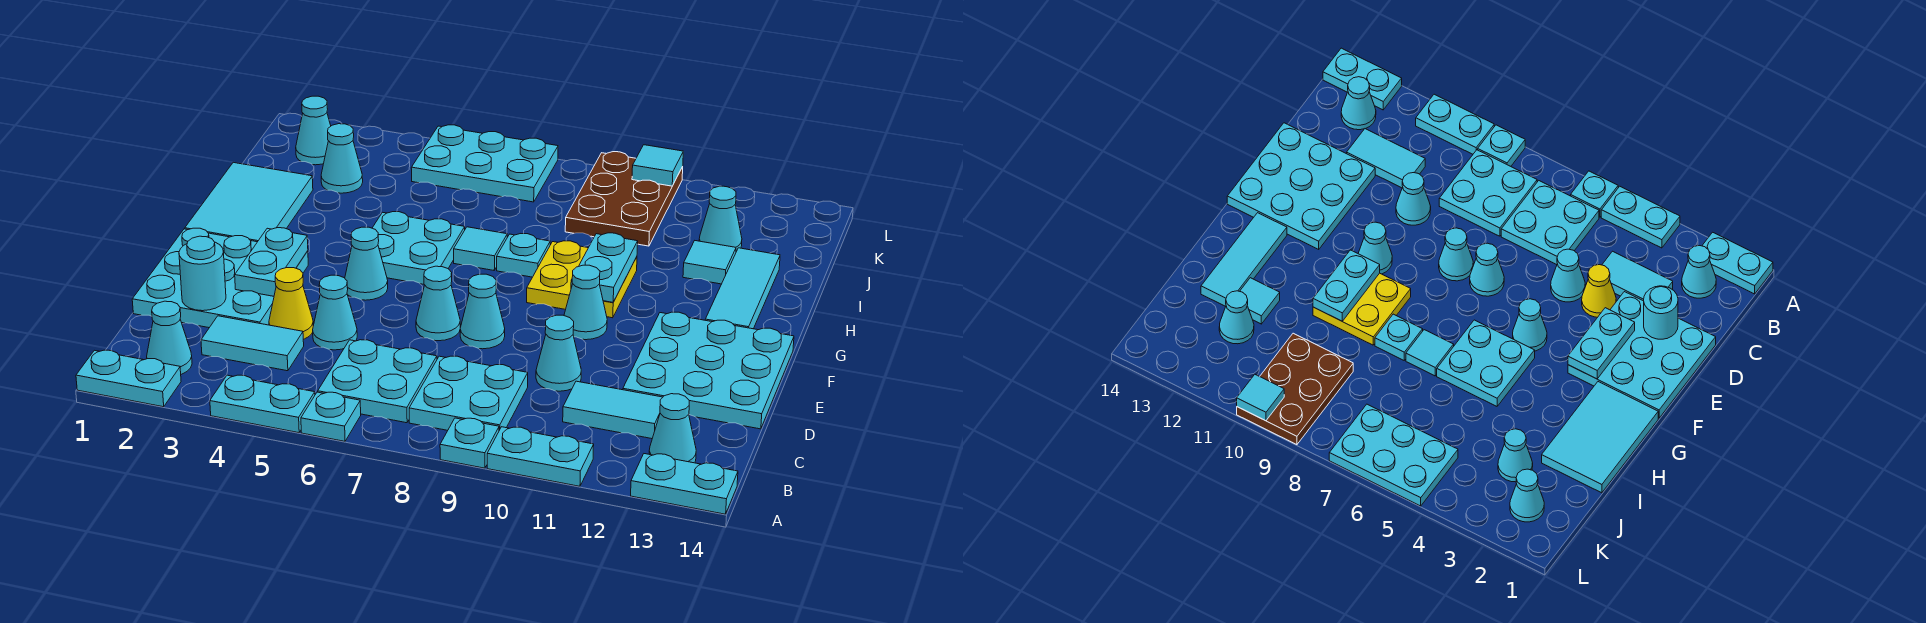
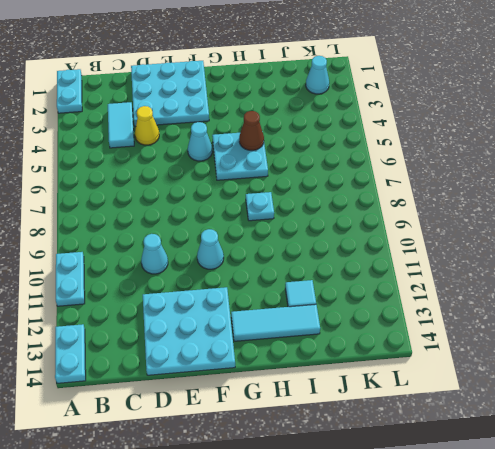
brown cone H5 level 2 -> none
none -> cyan plate A4:A5 level 1
none -> cyan plate A6 level 1
none -> cyan plate A9 level 1
none -> cyan cone B2 level 1

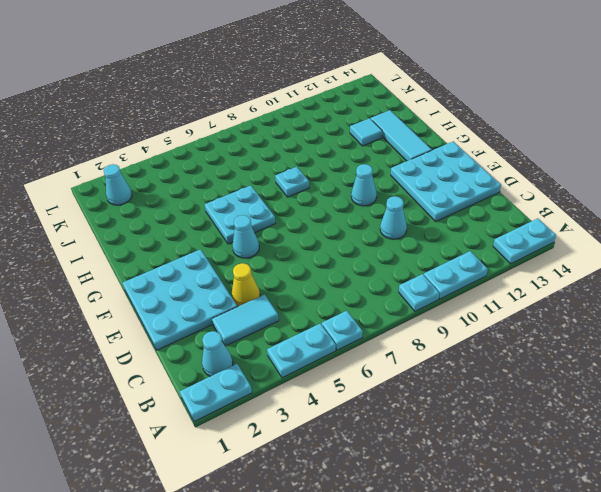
none -> cyan plate B6:C7 level 1
none -> cyan plate B8:C9 level 1
none -> cyan cone B13 level 1
none -> cyan tile C11:C12 level 1

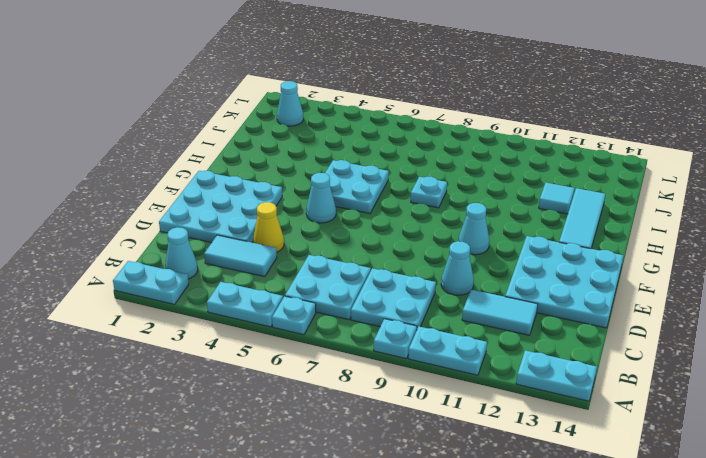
none -> cyan cone B13 level 1
none -> cyan cone D5 level 1
none -> cyan cone E7 level 1
none -> cyan cone E8 level 1

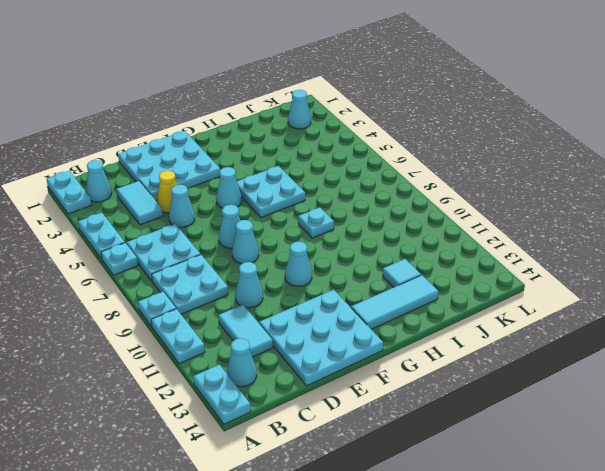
none -> cyan tile G1:I2 level 1
none -> yellow plate G9:H10 level 1
none -> cyan tile H7 level 1
none -> cyan cone J3 level 1

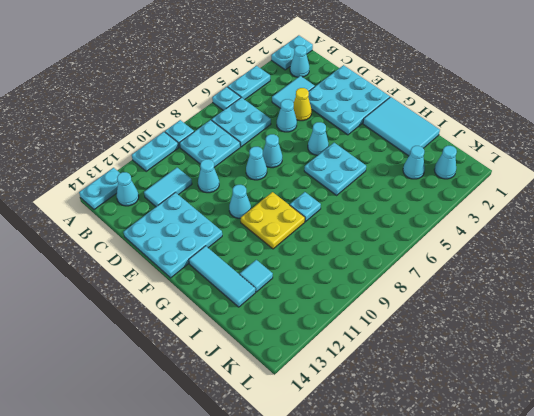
none -> cyan tile H7 level 1
none -> brown plate J9:L10 level 1
none -> cyan cone J12 level 1
none -> cyan plate K5:L7 level 1

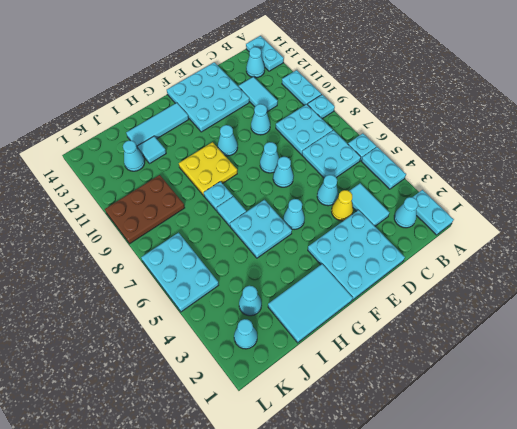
none -> cyan round brick D2 level 2
none -> cyan plate E3:F3 level 2
none -> cyan plate G10:H10 level 2
none -> cyan tile L10 level 2

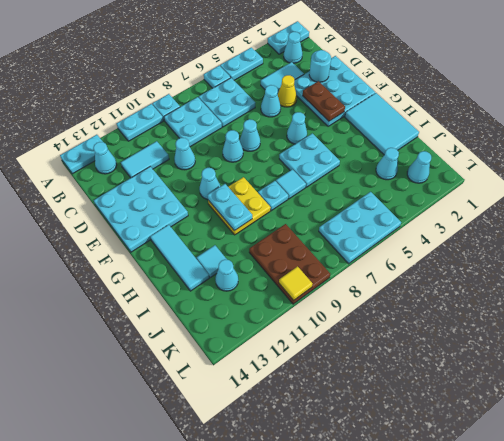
brown plate E3:F3 level 2 -> cyan plate E3:F3 level 2
yellow tile L10 level 2 -> cyan tile L10 level 2

